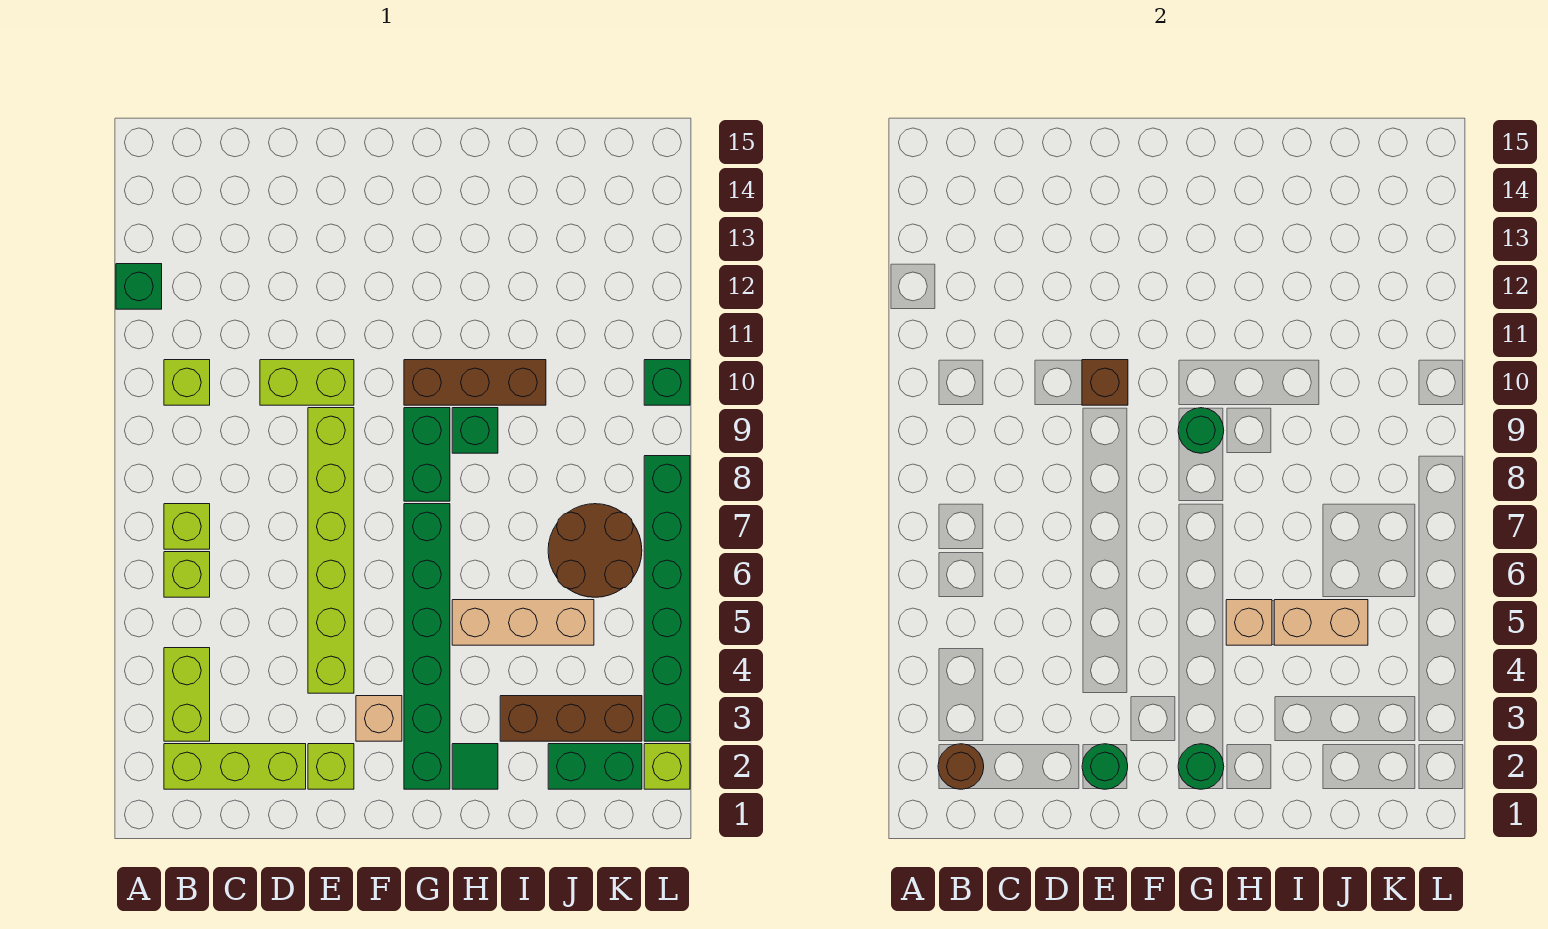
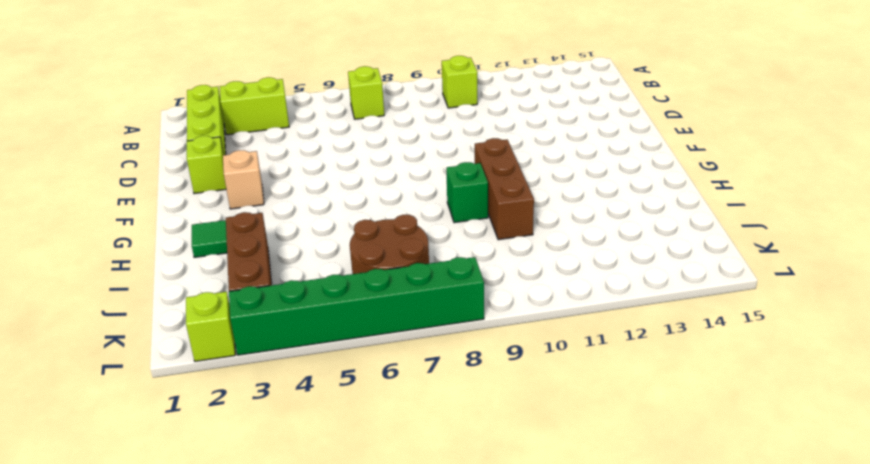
none -> green brick A12 level 1
none -> lime brick B6 level 1
none -> lime brick D10:E10 level 1

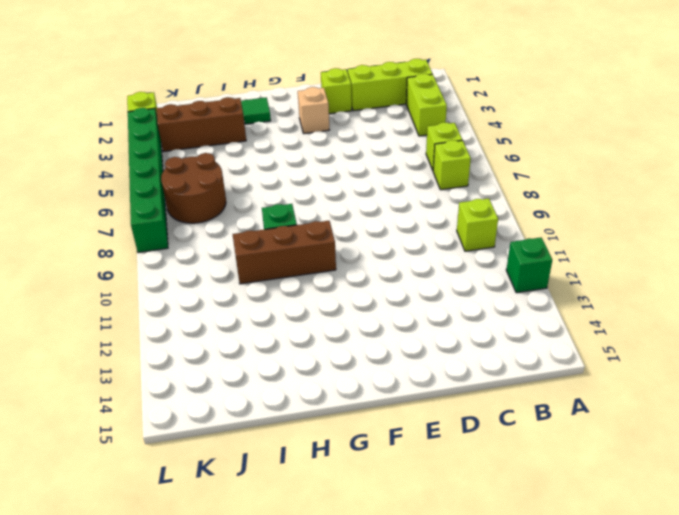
none -> lime brick D10:E10 level 1
none -> lime brick E4:E9 level 1
none -> green brick G2:G7 level 1

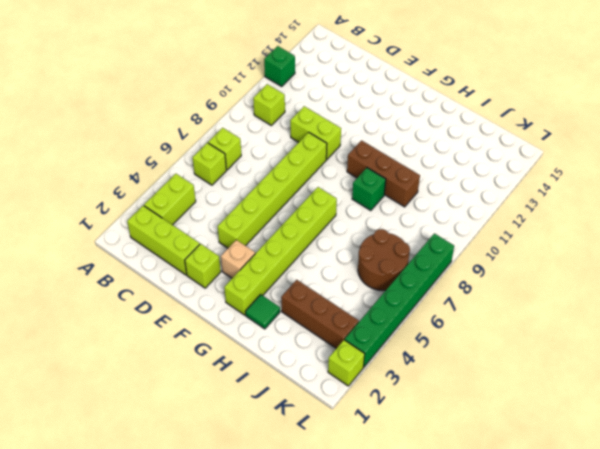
lime brick G2:G7 level 1 -> green brick G2:G7 level 1
none -> green brick G8:G9 level 1
none -> tan brick H5:J5 level 1
none -> green brick J2:K2 level 1

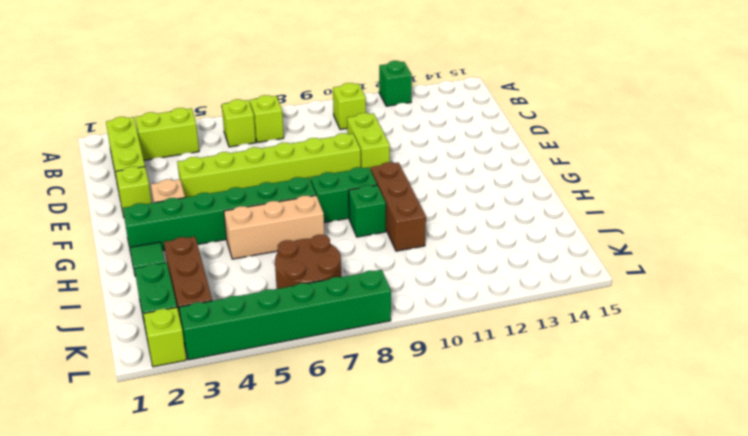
tan brick H5:H7 level 1 -> tan brick H5:J5 level 1
none -> green brick L10 level 1
none -> brown round brick B2 level 2
none -> green round brick E2 level 2

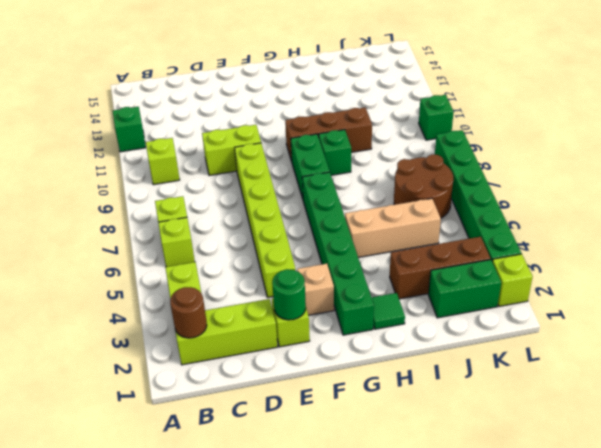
none -> brown brick E10 level 2
none -> green round brick G2 level 2
none -> green round brick G9 level 2

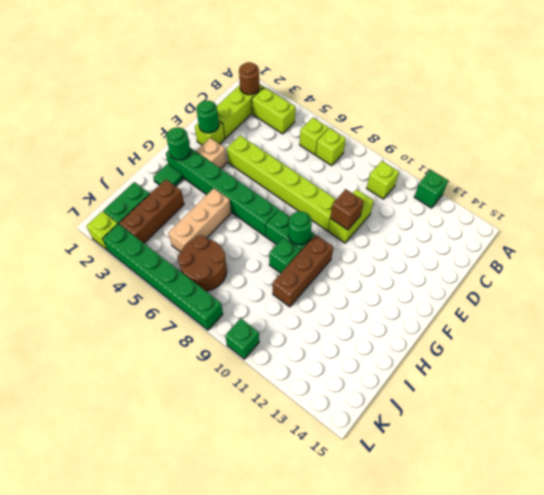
none -> tan brick H5 level 2
none -> tan brick I5:J5 level 2

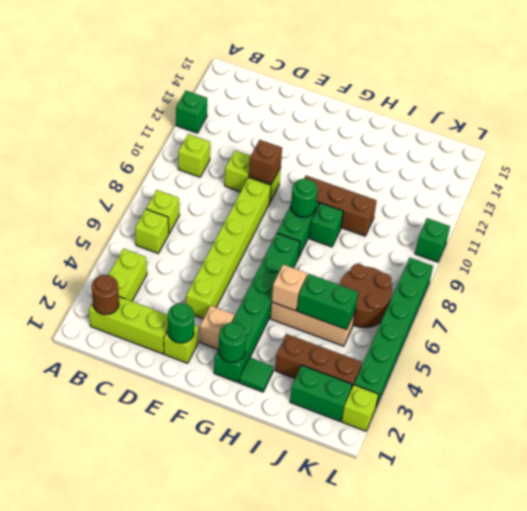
green brick I5:J5 level 2 -> tan brick I5:J5 level 2

